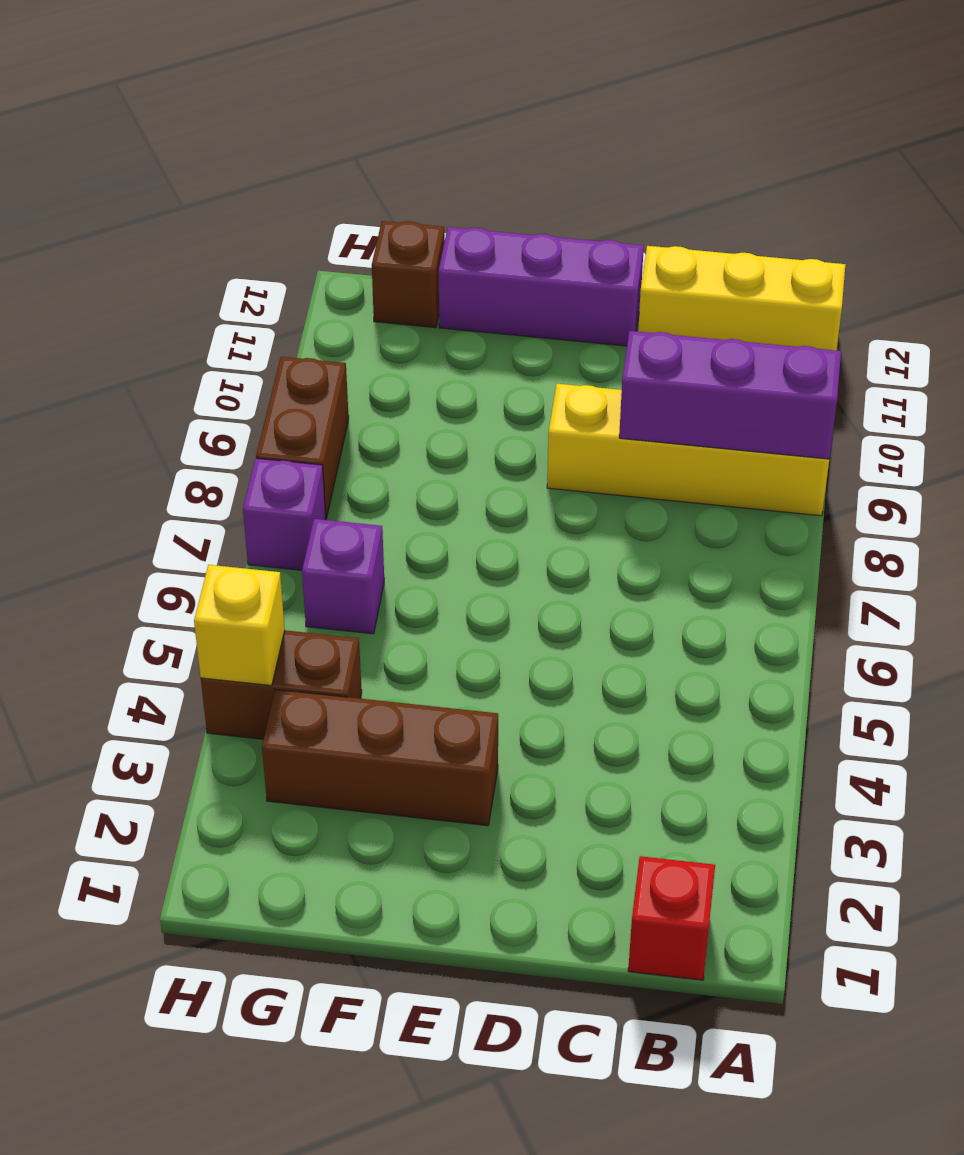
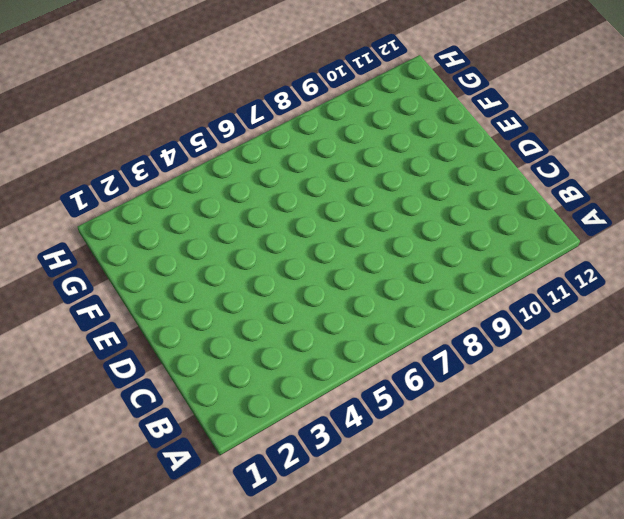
none -> yellow brick A9:D9 level 1
none -> yellow brick A12:C12 level 1
none -> red brick B1 level 1

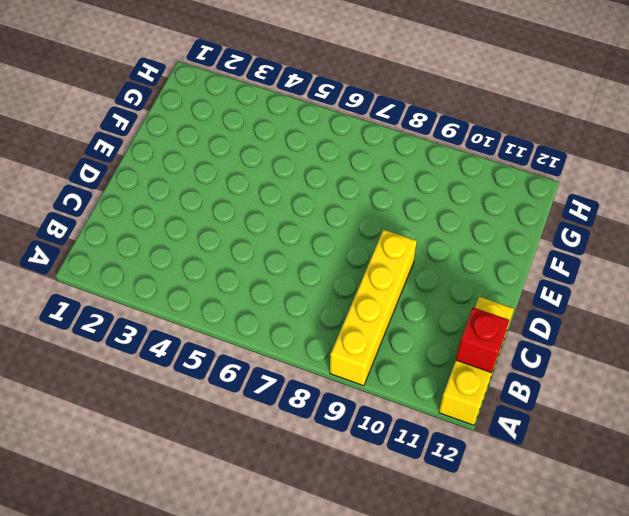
red brick B12 level 2 -> red brick B1 level 1
none -> purple brick D12:F12 level 1
none -> brown brick E3:G3 level 1
none -> brown brick G4:H4 level 1

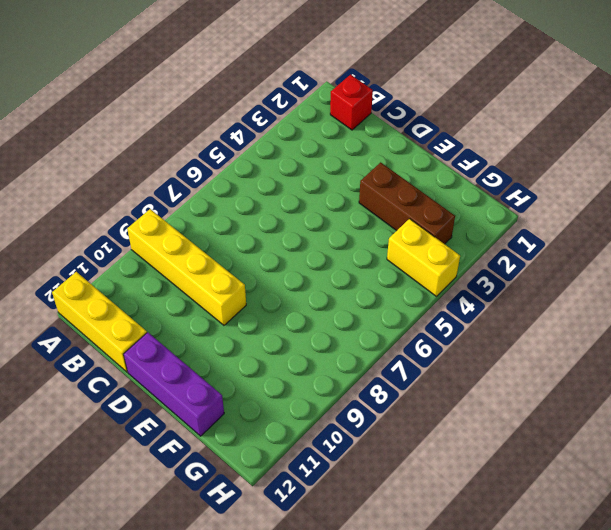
yellow brick G4:H4 level 1 -> brown brick G4:H4 level 1
none -> purple brick G6 level 1
none -> brown brick G12 level 1
none -> purple brick H7 level 1

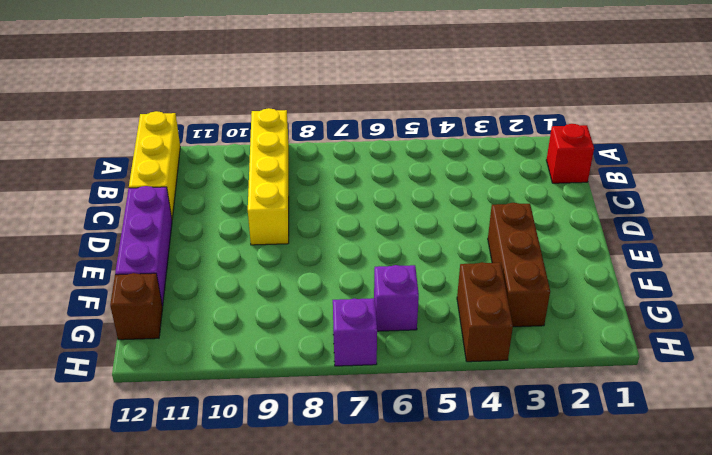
none -> brown brick H8:H9 level 1
none -> purple brick A9:C9 level 2
none -> yellow brick H4 level 2

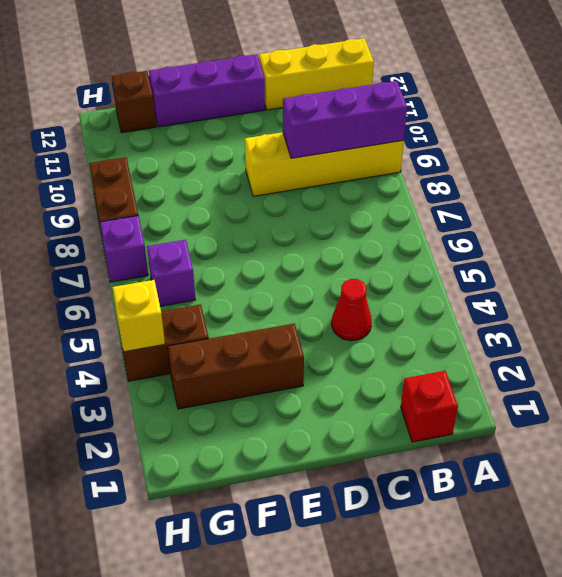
red cone C4 level 1 -> none

